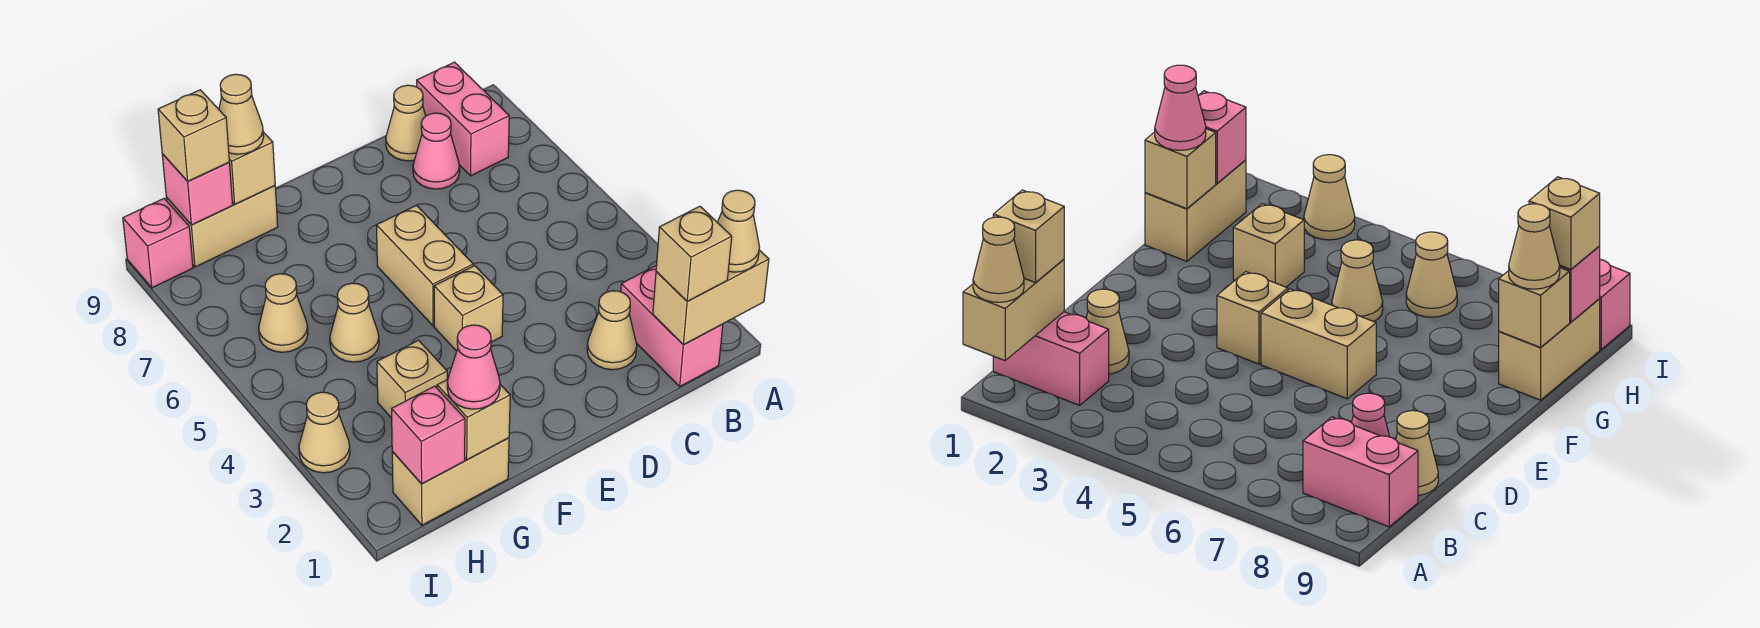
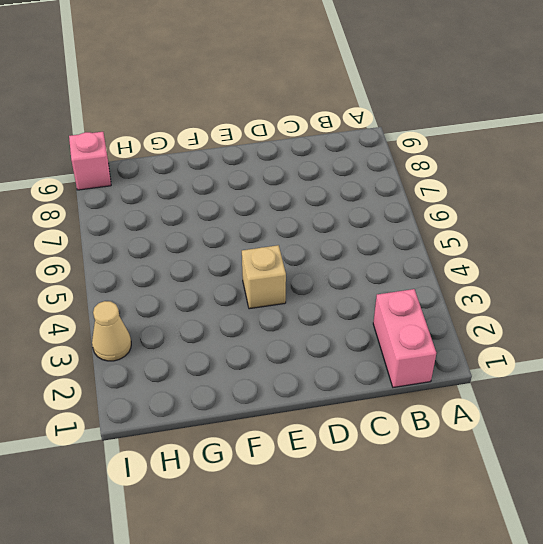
none -> pink brick B8:B9 level 1
none -> tan cone C2 level 1
none -> pink cone C8 level 1

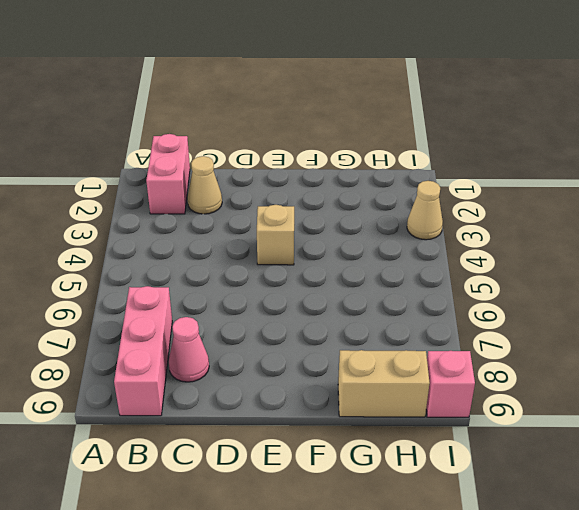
pink brick B7:B9 level 1 -> pink brick B8:B9 level 1
none -> tan cone C9 level 1
none -> tan brick E5:E6 level 1
none -> tan brick G1:H1 level 1

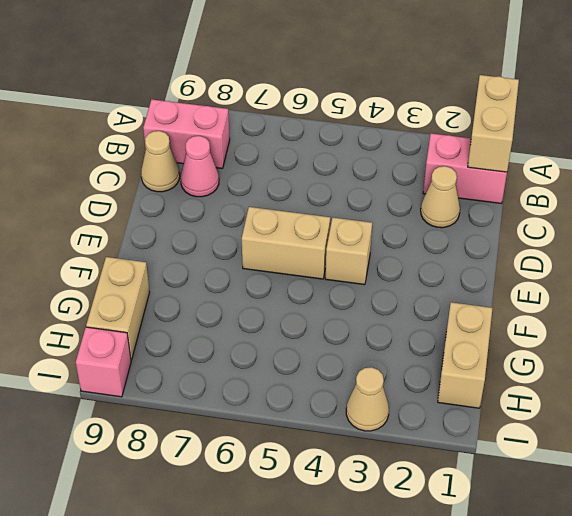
none -> tan brick G3 level 1
none -> tan cone G5 level 1
none -> tan cone H6 level 1

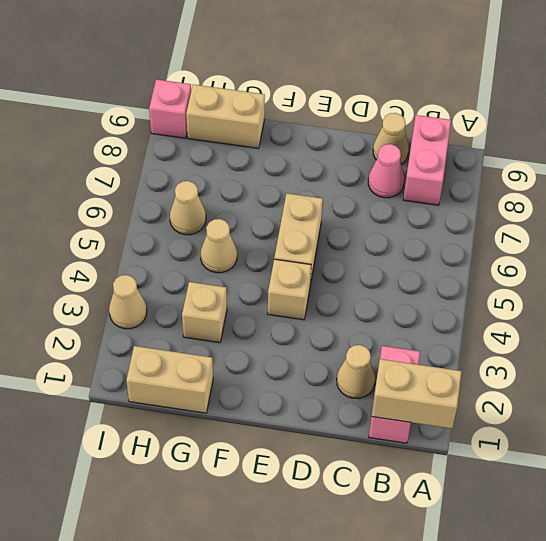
none -> tan brick G1 level 2
none -> tan brick G9 level 2
none -> pink brick H1 level 2

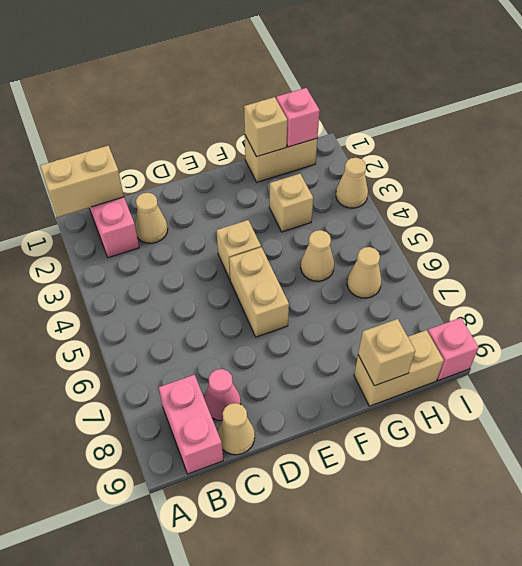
none -> pink brick H9 level 2
none -> tan cone A1 level 3
none -> tan brick B1 level 3

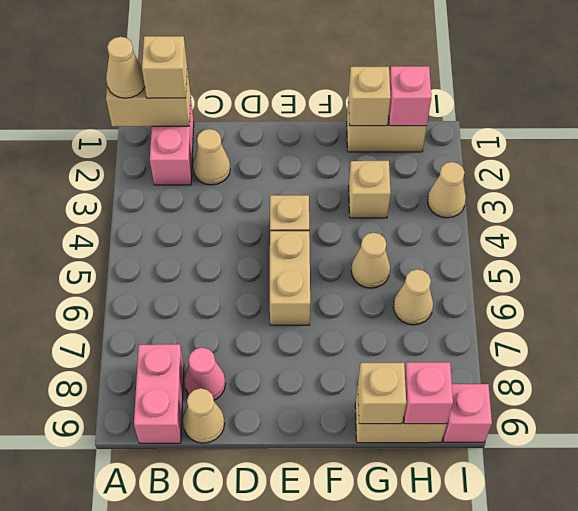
none -> pink cone G1 level 3
none -> tan cone G9 level 3
none -> tan brick H9 level 3

